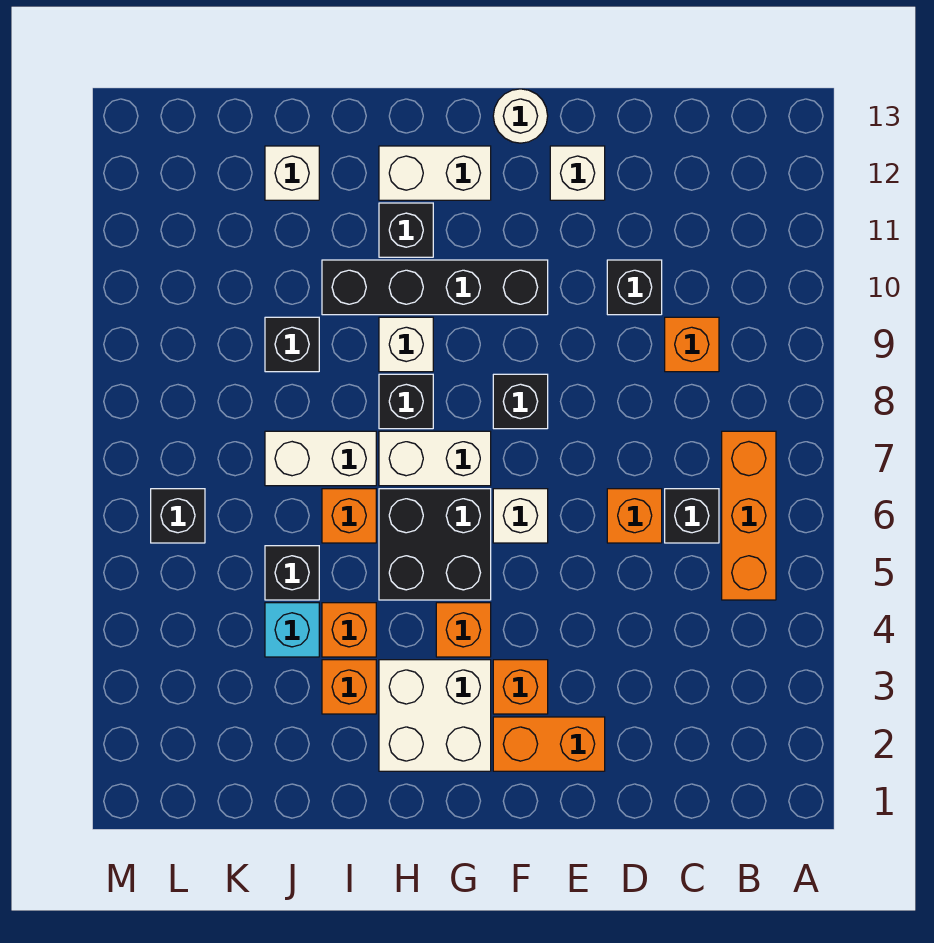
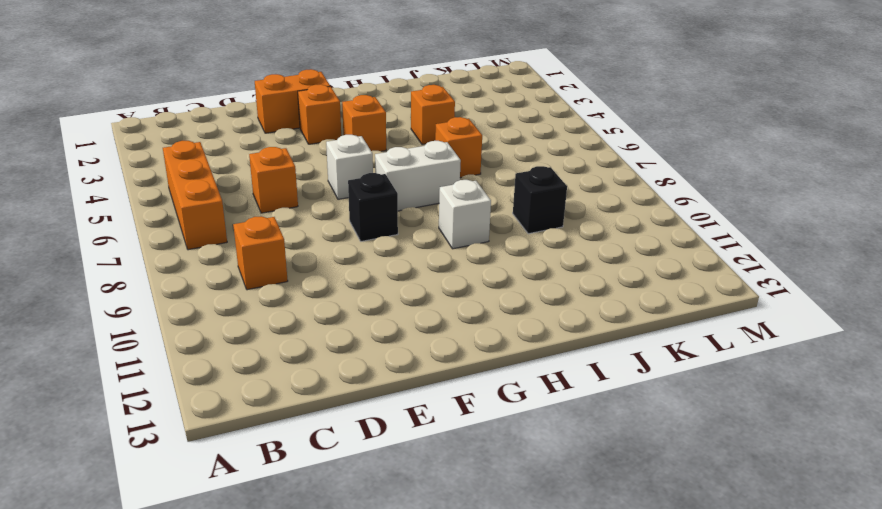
none -> black brick C6 level 1
none -> black brick D10 level 1
none -> white brick E12 level 1

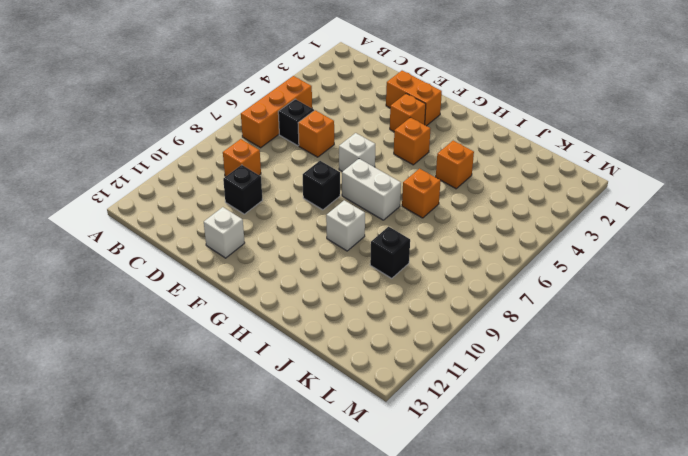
none -> black brick F10:I10 level 1
none -> white round brick F13 level 1
none -> white brick G2:H3 level 1

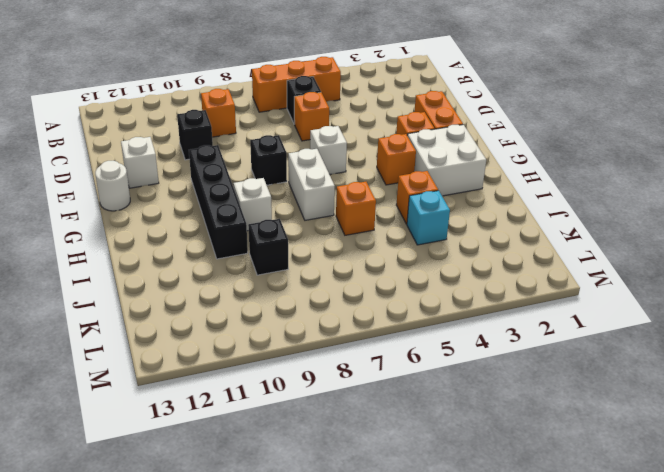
none -> black brick G5:H6 level 1
none -> white brick G12:H12 level 1
none -> black brick H8 level 1

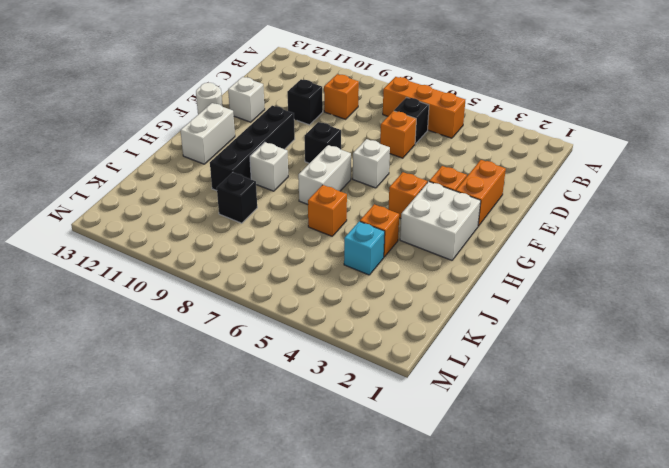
none -> black brick G5:H6 level 1
none -> black brick H8 level 1
none -> black brick H11 level 1

